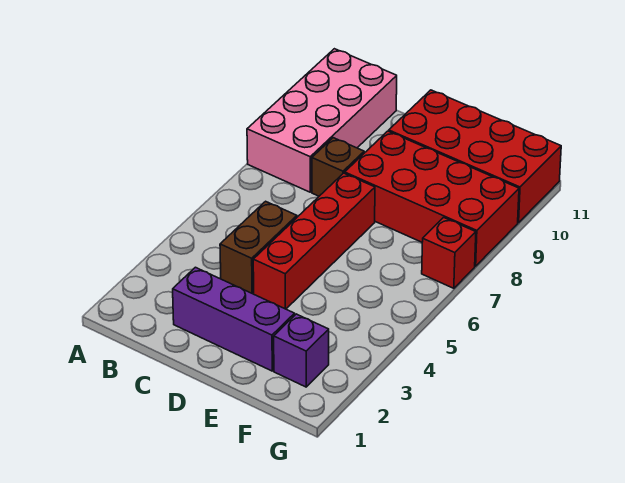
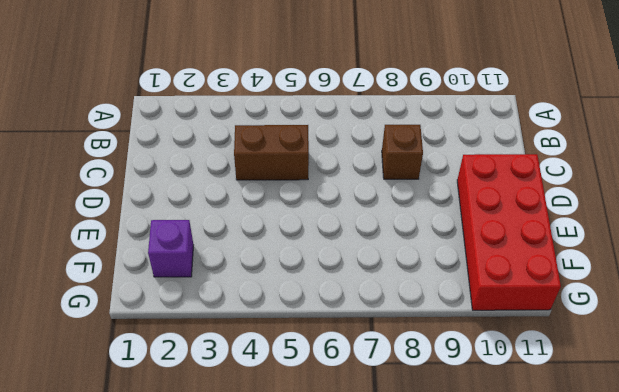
none -> pink brick A8:B11 level 1
none -> purple brick C2:E2 level 1

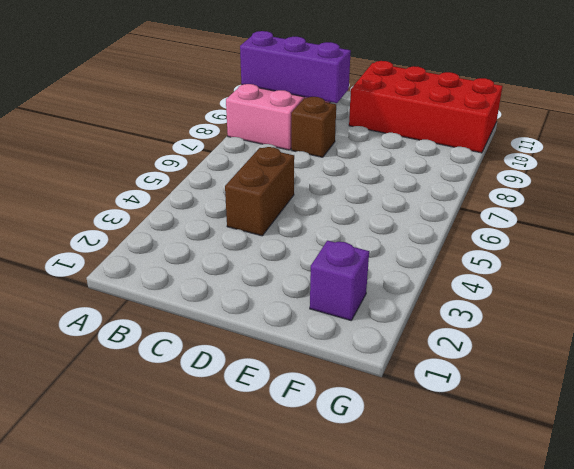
purple brick A9:C9 level 2 -> purple brick C2:E2 level 1
none -> red brick D4:D7 level 1
none -> red brick D8:G9 level 1

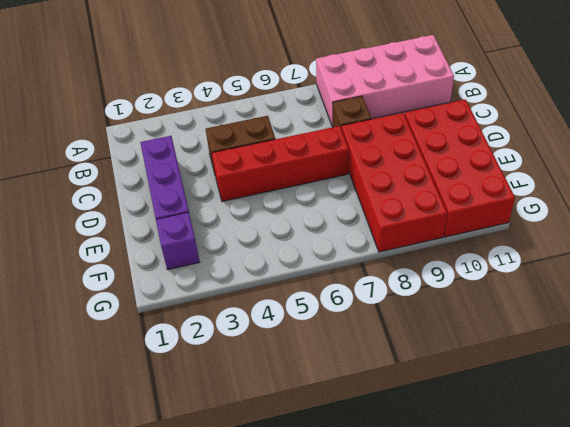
none -> red brick G7 level 1

